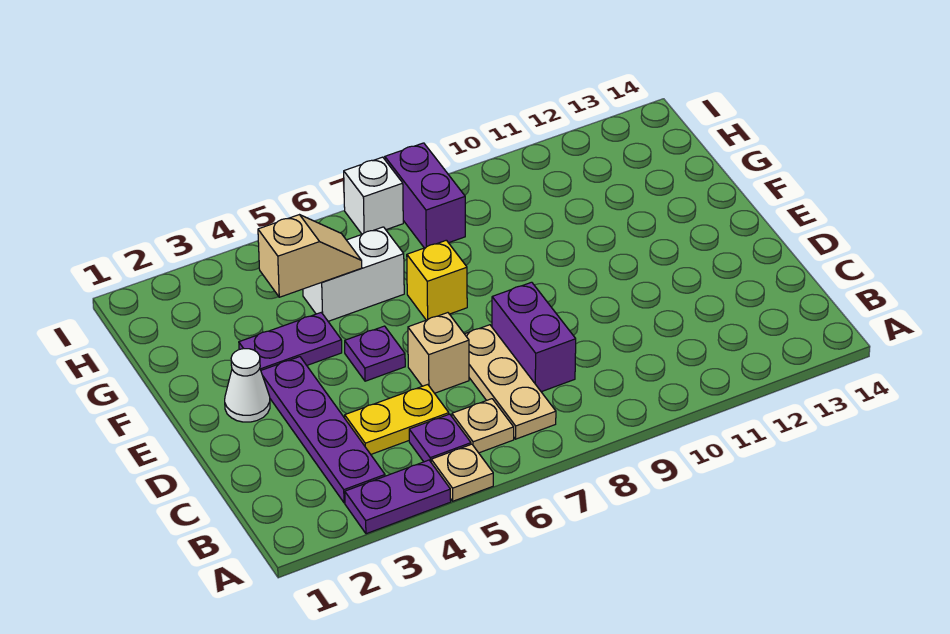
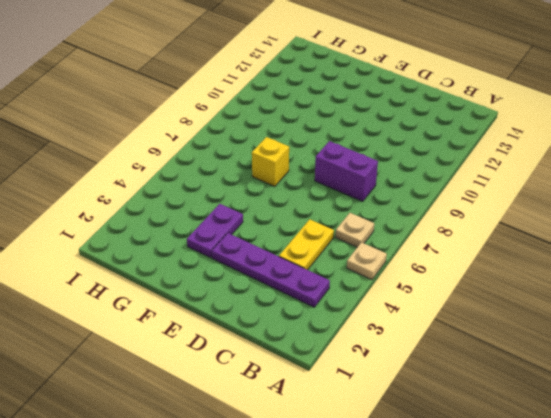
none -> purple plate A3:A4 level 1
none -> purple plate B5 level 1
none -> tan plate B7:D7 level 1

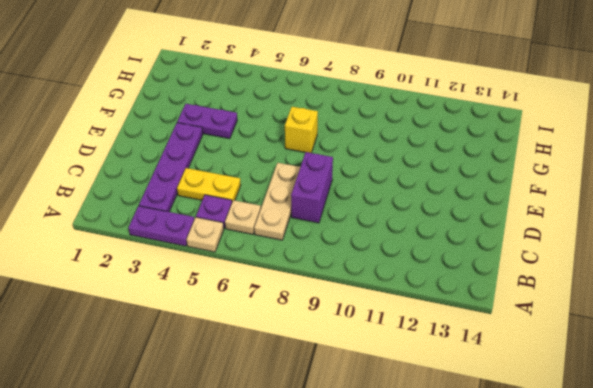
none -> tan brick D6 level 1
none -> white cone E2 level 1
none -> purple plate E5 level 1

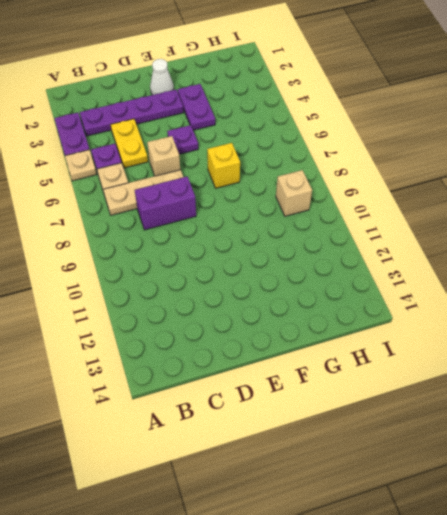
tan brick H9 level 1 -> none
none -> white brick G5:G6 level 1
none -> purple brick H8:I8 level 1
none -> white brick I7 level 1

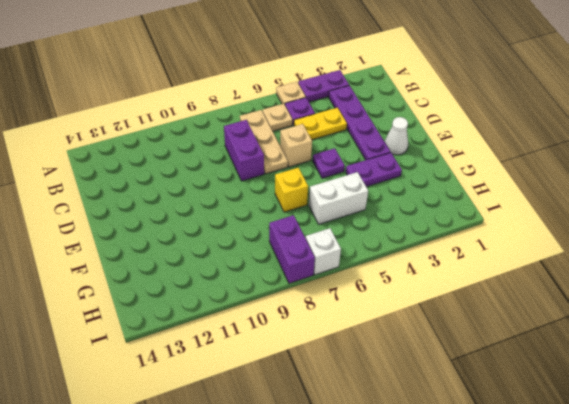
none -> tan slope G4:G5 level 2 top 4

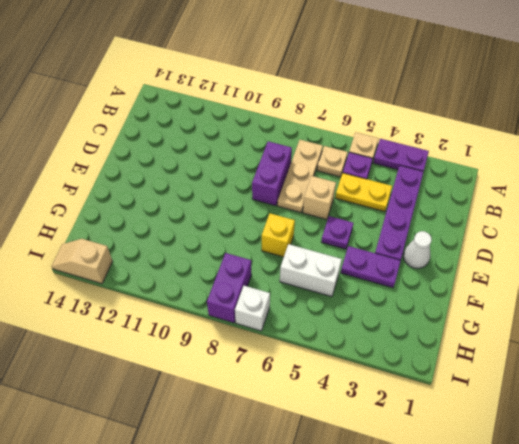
tan slope I13:I14 level 1 top 13 -> tan slope G4:G5 level 2 top 4

